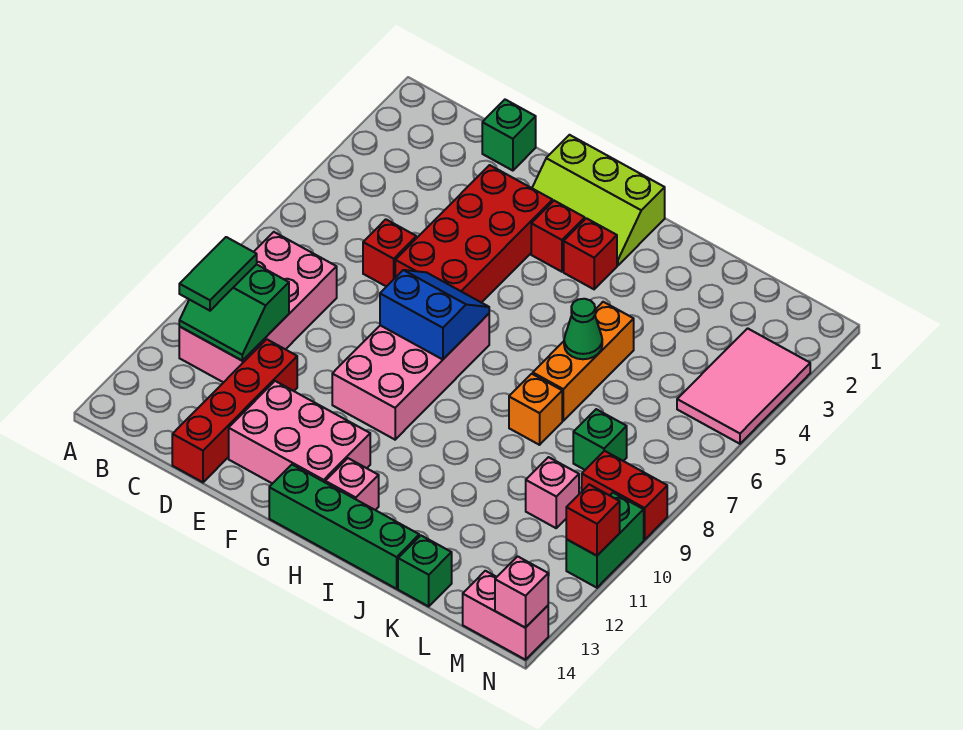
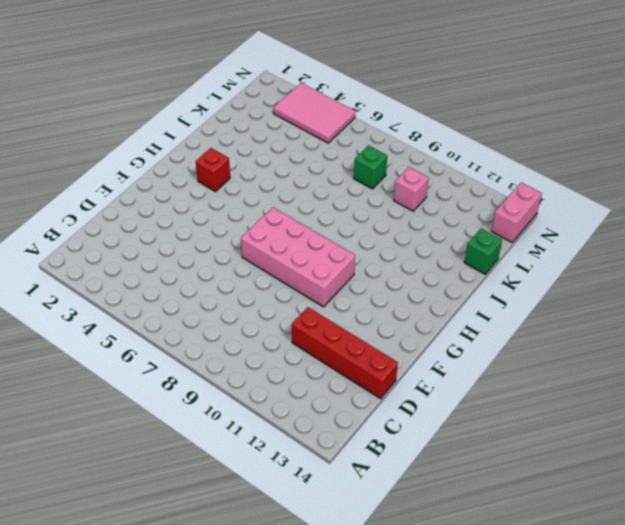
none -> pink brick B8:C11 level 1
none -> green brick D1 level 1
none -> red brick D6 level 1

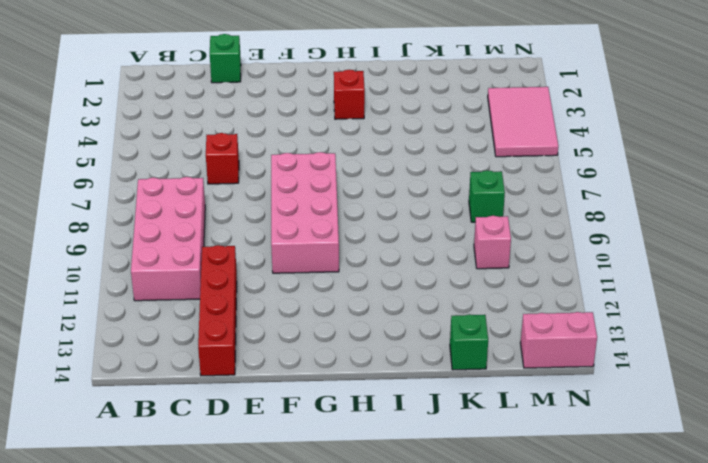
none -> red brick E3:F6 level 1
none -> pink brick E12:G13 level 1
none -> lime slope F1:H2 level 1 top 1

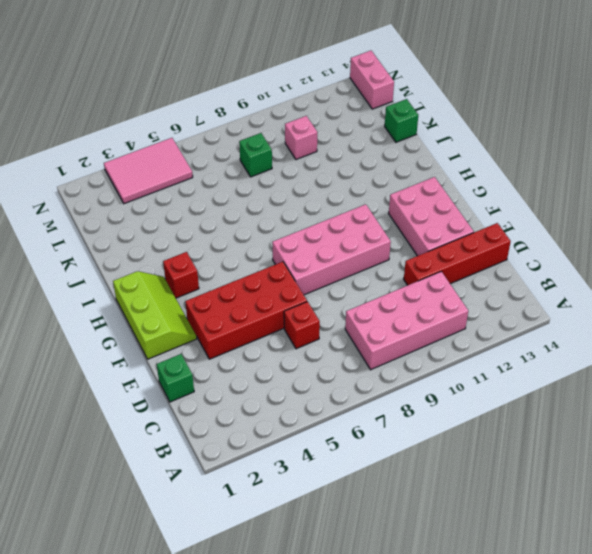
none -> red brick G3 level 1
none -> green brick G14:J14 level 1
none -> pink brick H13 level 1

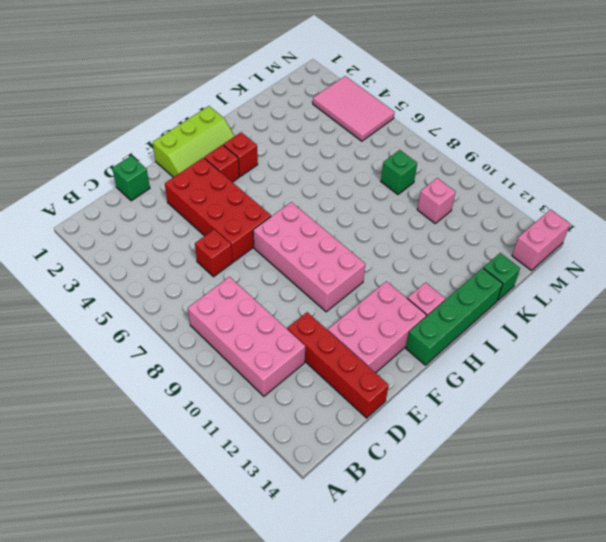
none -> orange brick J5:J7 level 1
none -> orange brick J8 level 1
none -> red brick M9:N9 level 1

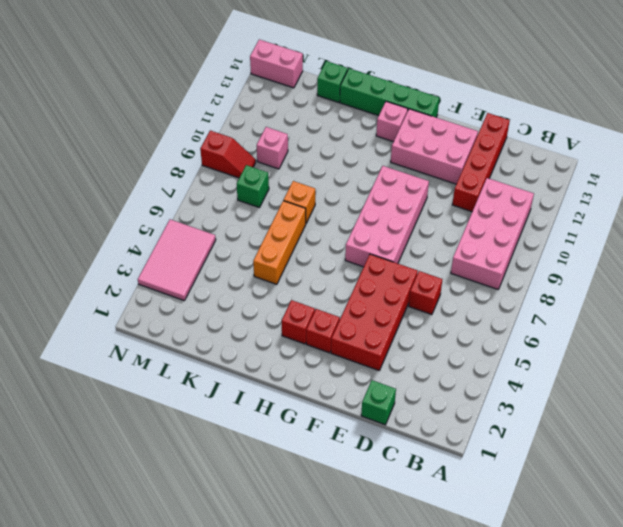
red slope M9:N9 level 1 top N -> red brick M9:N9 level 1
none -> lime slope F1:H2 level 1 top 1
none -> green brick N10:N11 level 1
none -> green slope B10:C11 level 2 top 10

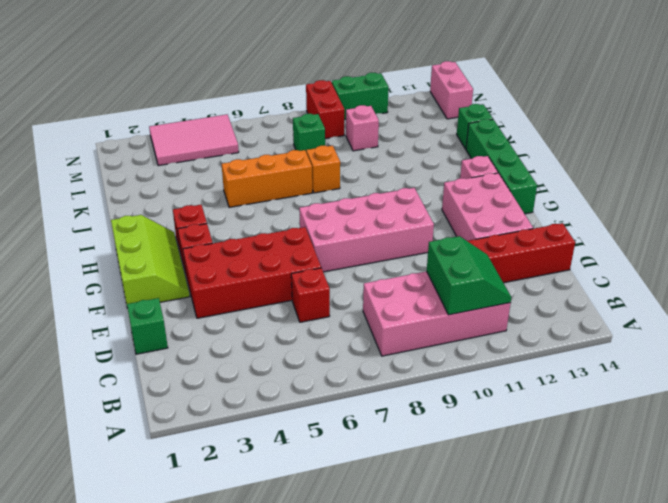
none -> blue slope F7:G8 level 2 top 8
none -> green cone J6 level 2
none -> red brick N11 level 2

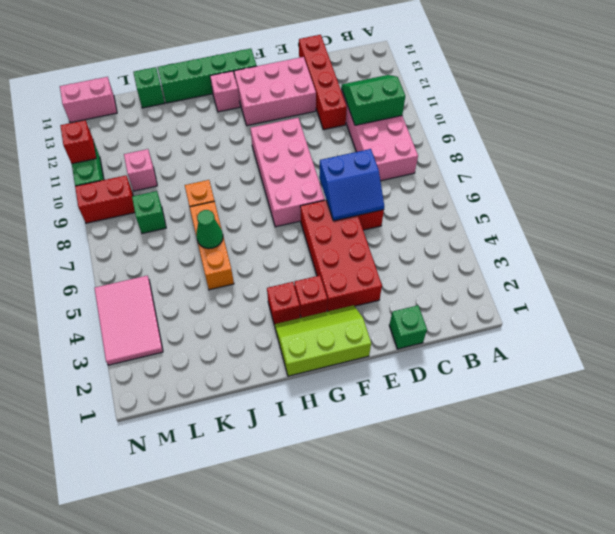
blue slope D6:E7 level 2 top 7 -> blue slope F7:G8 level 2 top 8
none -> pink brick N14 level 2
none -> green tile B10:B11 level 3

